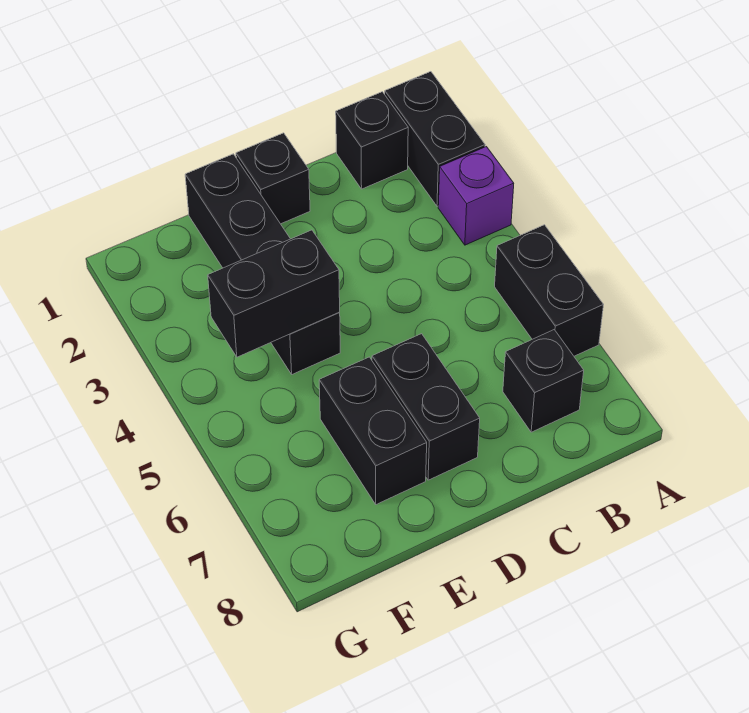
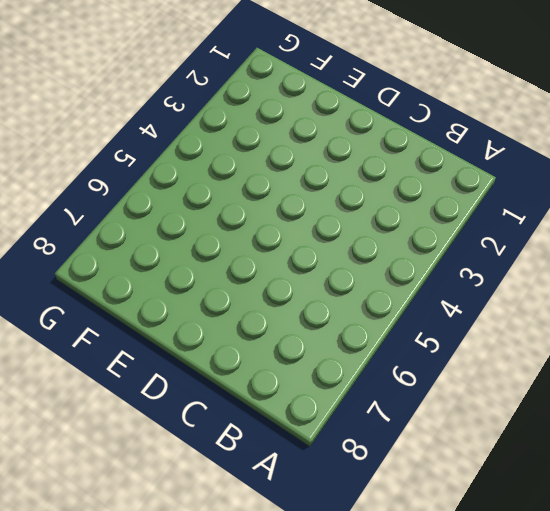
none -> black brick A1:A2 level 1
none -> purple brick A3 level 1

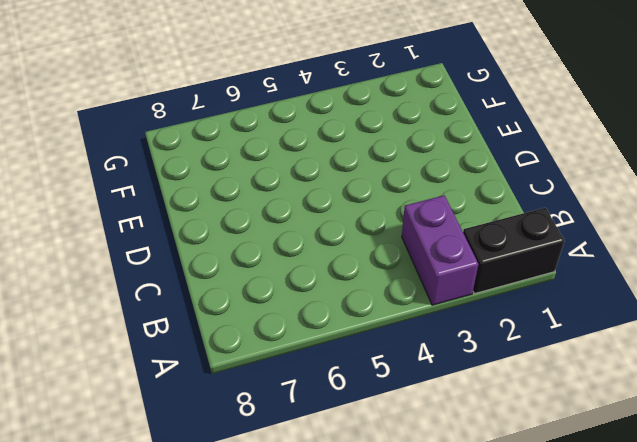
purple brick A3:B3 level 1 -> purple brick A3 level 1
none -> black brick A5:A6 level 1
none -> black brick B1 level 1

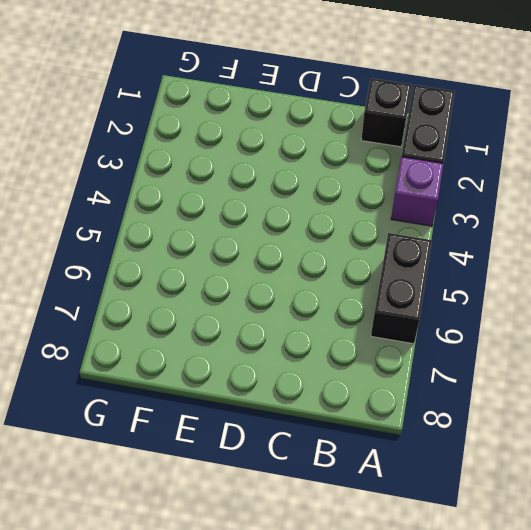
none -> black brick B7 level 1
none -> black brick D1 level 1

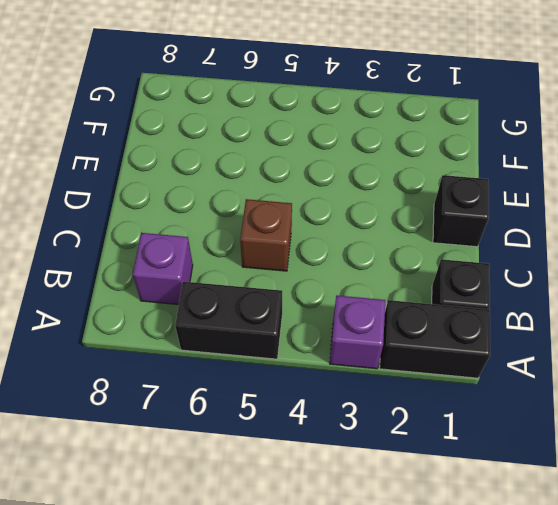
purple brick B7 level 1 -> black brick B7 level 1
brown brick C5 level 1 -> none
none -> black brick D6:D7 level 1
none -> black brick E1:E4 level 1

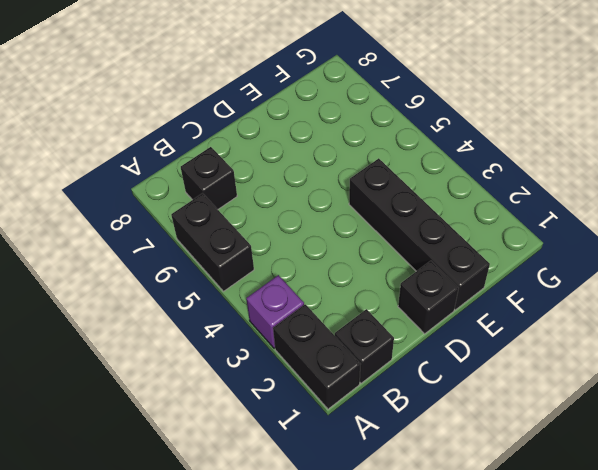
none -> black brick D6:D7 level 1
none -> black brick E6:E7 level 1

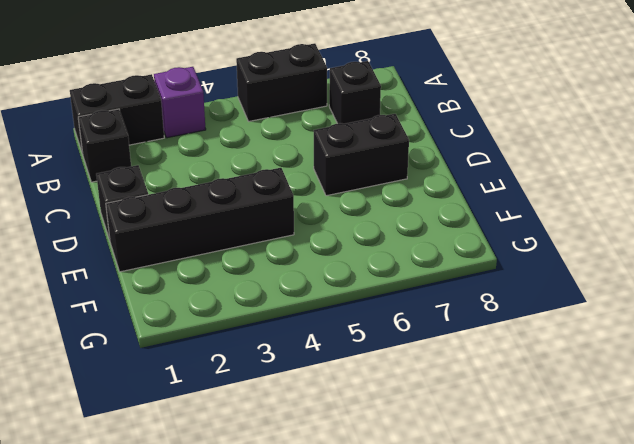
none -> black brick E6:E7 level 1
none -> black brick E4:F4 level 2

